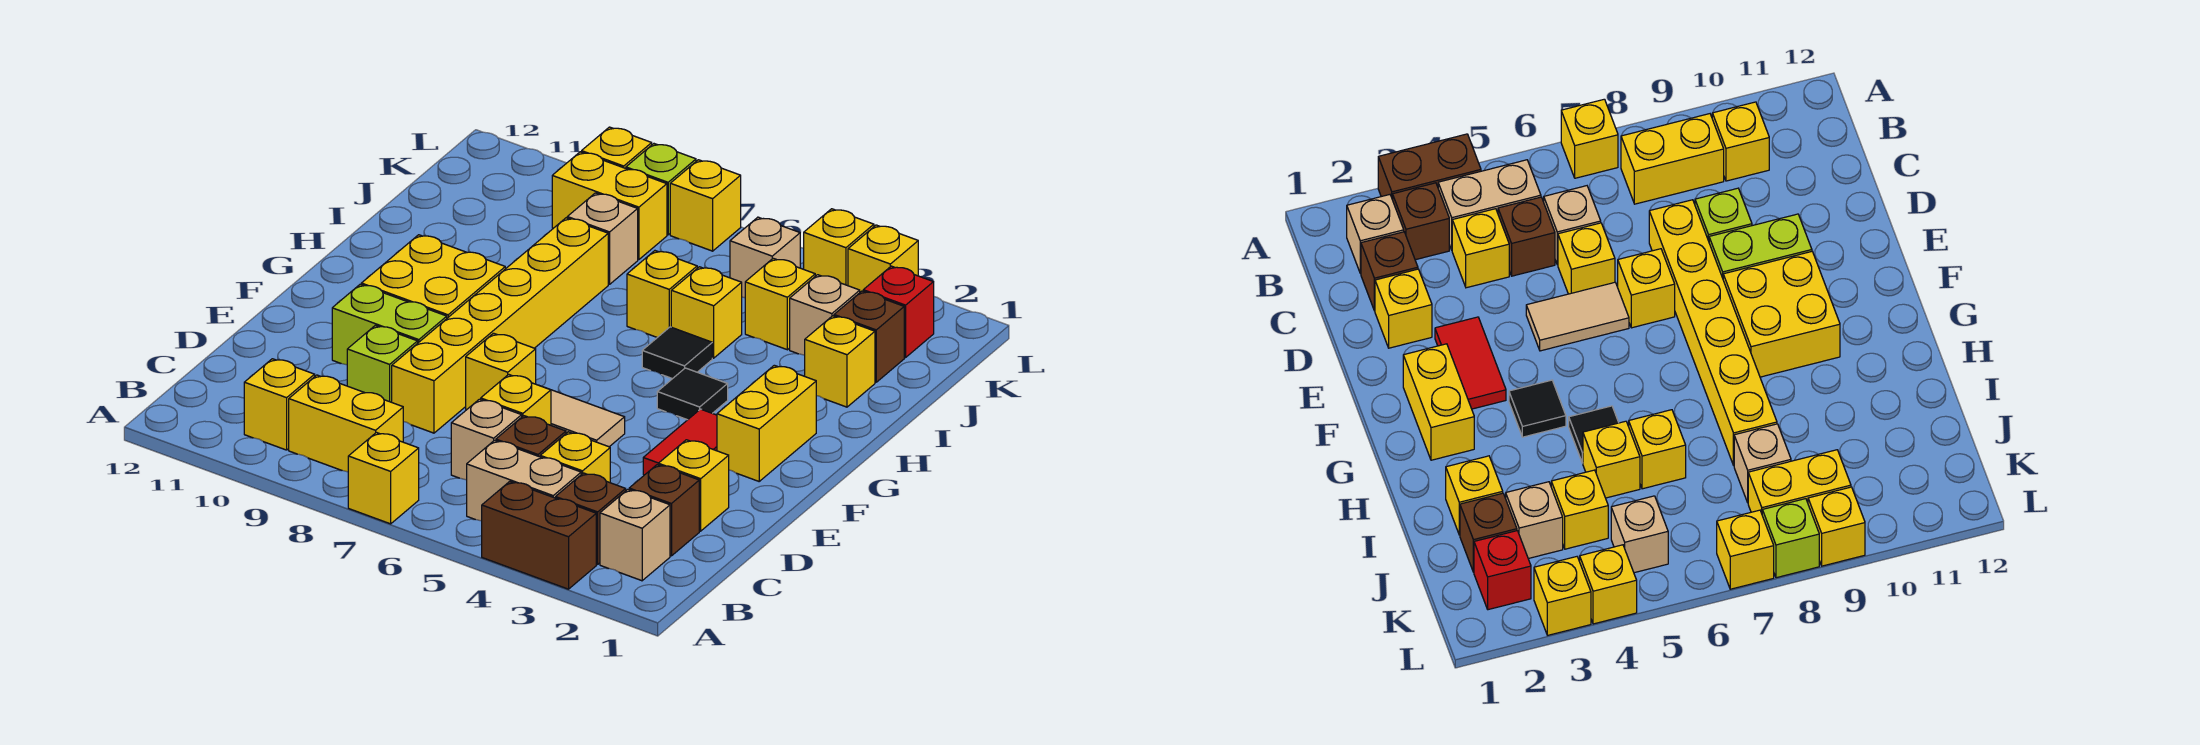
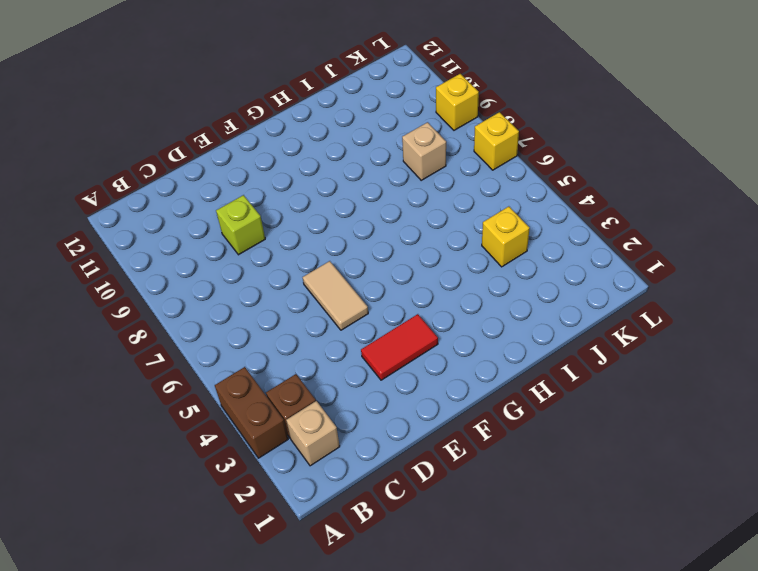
none -> yellow brick A7 level 1
none -> tan brick B4:B5 level 1
none -> yellow brick B8:B9 level 1
none -> yellow brick B10 level 1

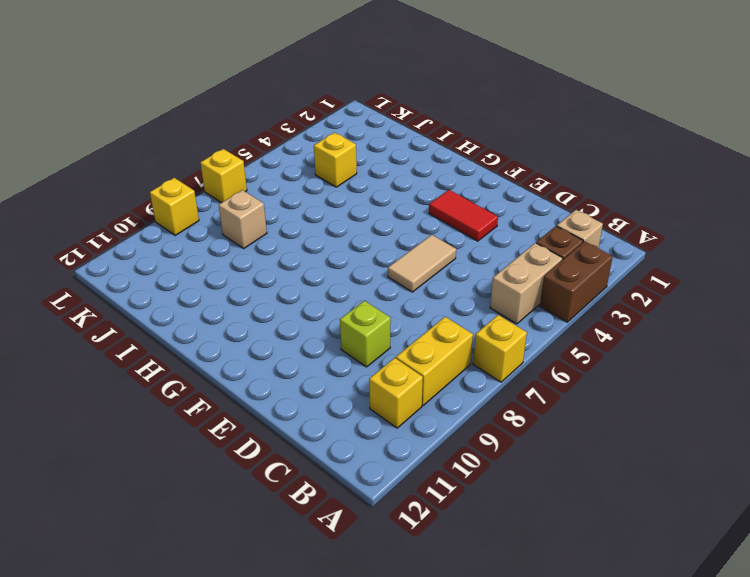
none -> brown brick C2 level 1
none -> yellow brick C4 level 1
none -> brown brick C5 level 1
none -> tan brick C6 level 1

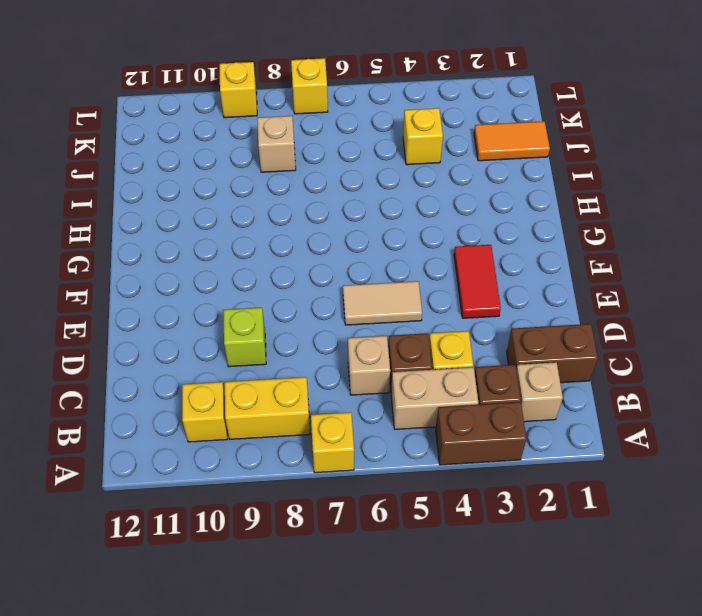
brown brick C1:C2 level 1 -> brown brick C2 level 1
orange tile J1:J2 level 1 -> brown brick J2 level 1
none -> yellow brick D2 level 1
none -> yellow brick D6 level 1
none -> yellow brick D8:I8 level 1
none -> yellow brick E7 level 1

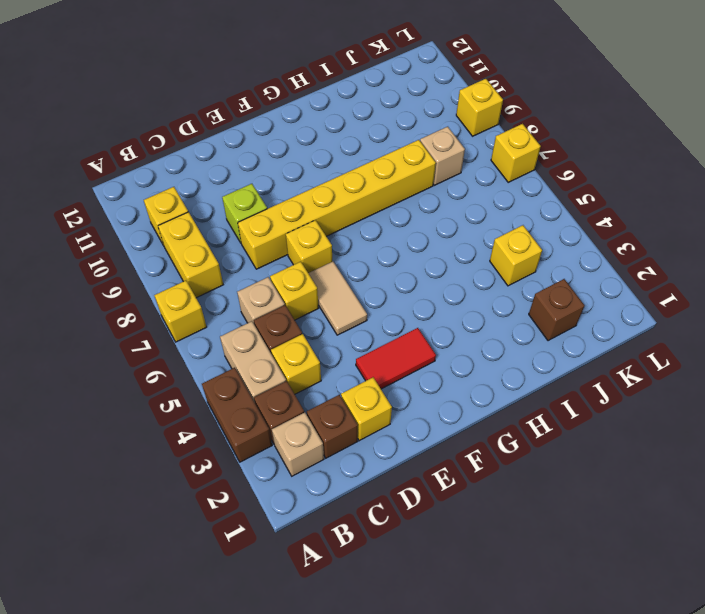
none -> lime brick E9:E10 level 1
none -> yellow brick F2:G2 level 1
none -> yellow brick F9:G10 level 1
none -> black tile G4 level 1

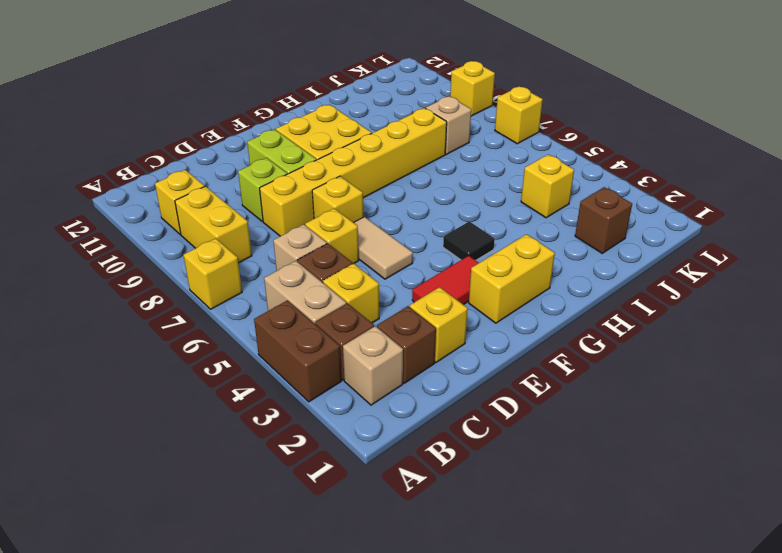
none -> black tile H5 level 1
none -> yellow brick I2 level 1
none -> yellow brick I5 level 1
none -> yellow brick I6 level 1

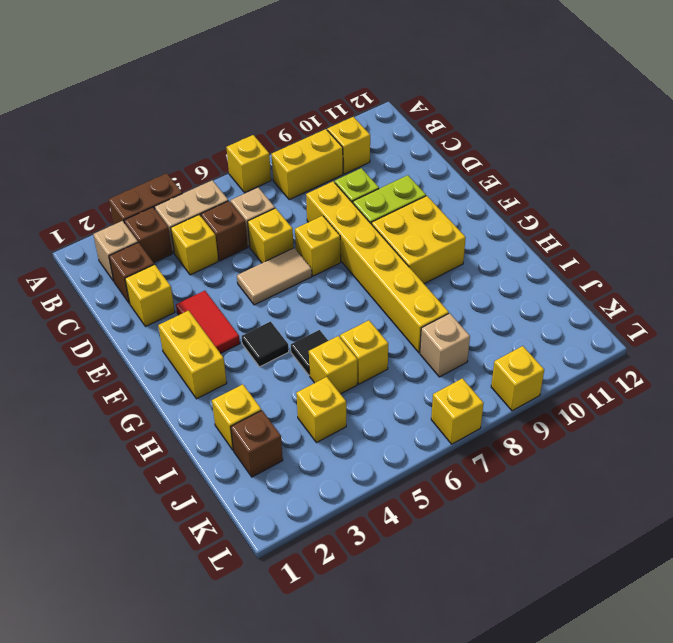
none -> tan brick J3 level 1
none -> red brick K2 level 1
none -> tan brick K5 level 1
none -> yellow brick K8:K9 level 1

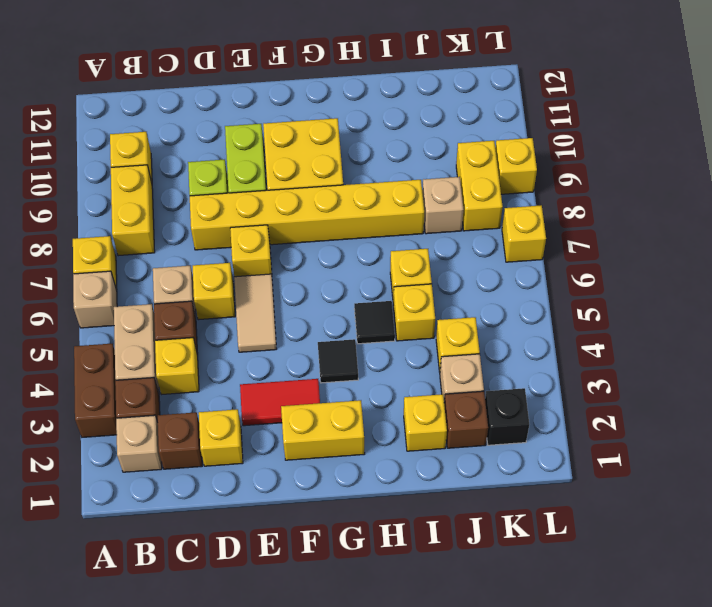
tan brick A6 level 1 -> tan brick K5 level 1
black brick K2 level 1 -> red brick K2 level 1
none -> yellow brick L3 level 1
none -> yellow brick L4 level 1
none -> lime brick L8 level 1

